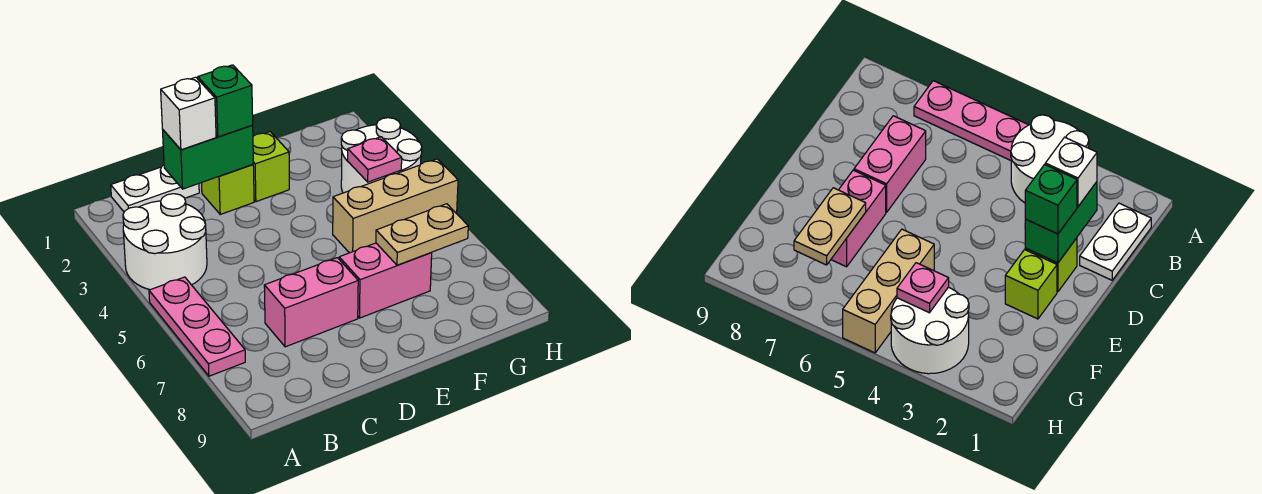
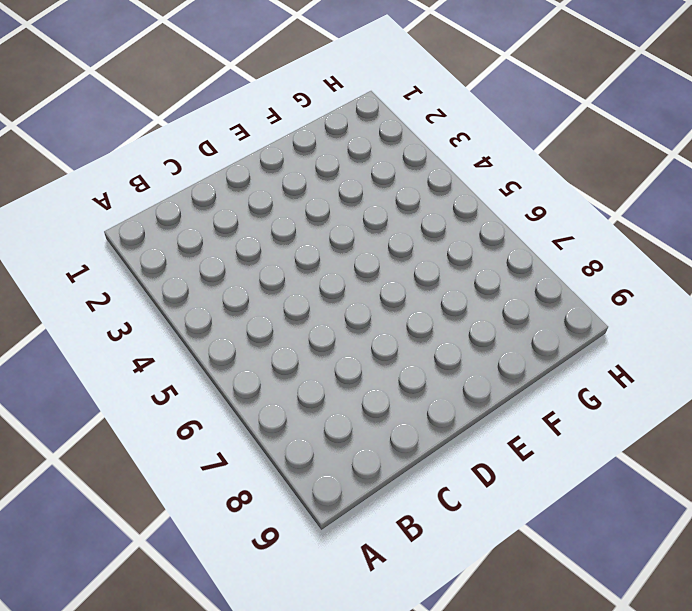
none -> white round brick A3:B4 level 1
none -> pink plate A5:A7 level 1
none -> white plate B1:C1 level 1

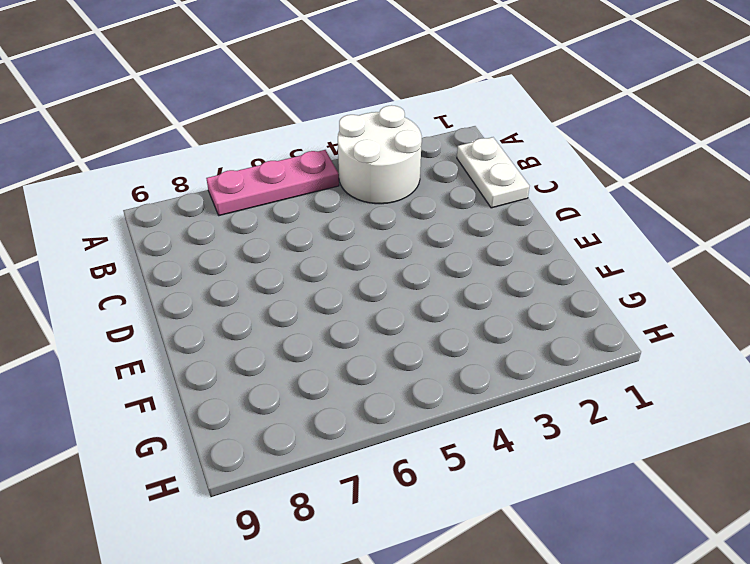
none -> pink brick C7:D7 level 1
none -> lime brick D2 level 1
none -> lime brick E2 level 1

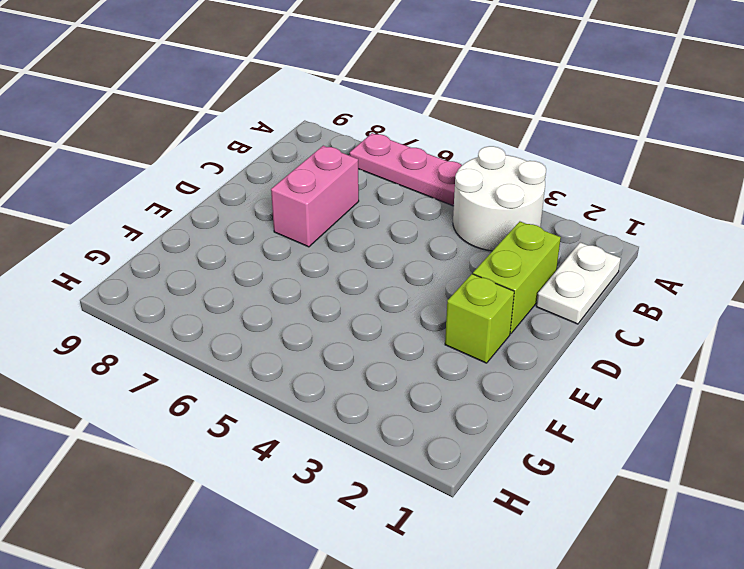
lime brick C2:D2 level 1 -> lime brick D2 level 1
none -> pink brick E7:F7 level 1
none -> tan brick F5:H5 level 1
none -> white round brick G3:H4 level 1

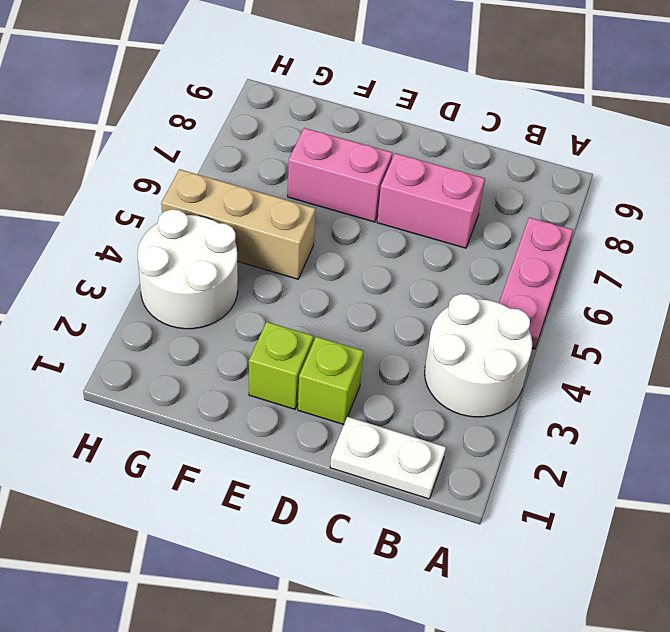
none -> green brick C2:D2 level 2
none -> tan plate F7:G7 level 2
none -> pink plate G4 level 2

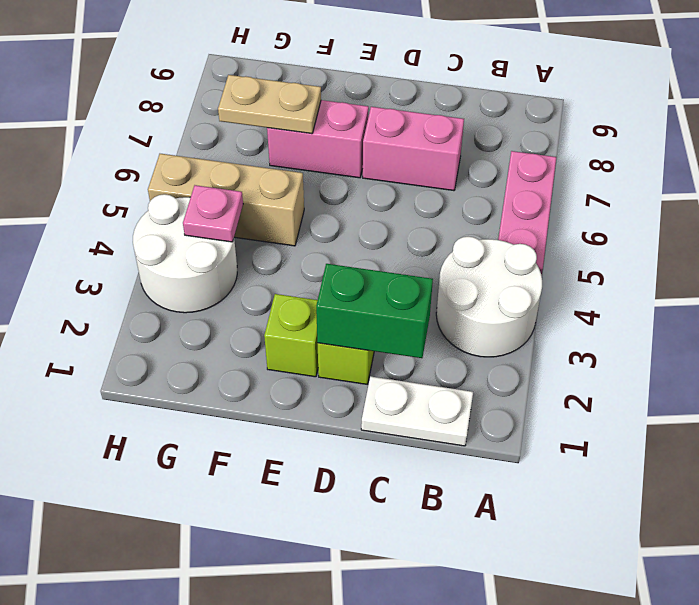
none -> white brick C2 level 3
none -> green brick D2 level 3

